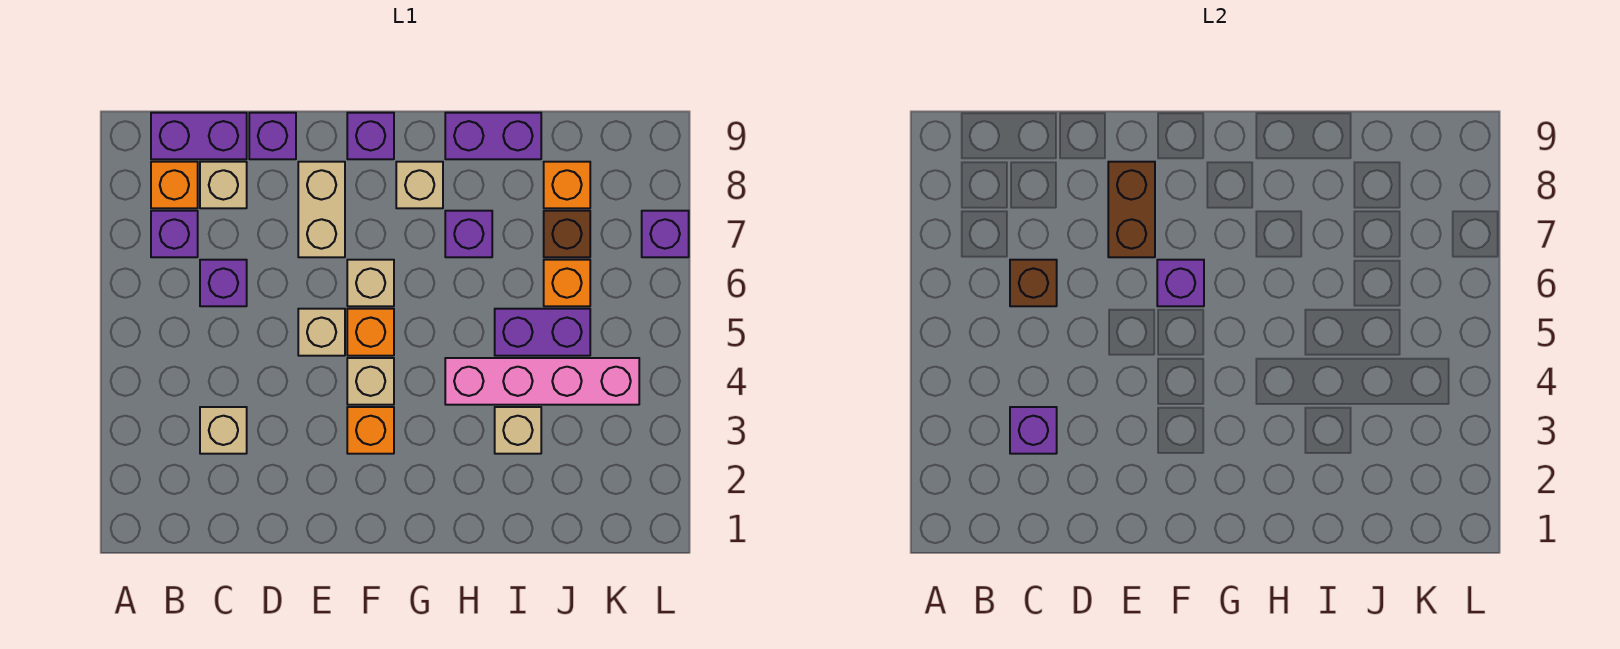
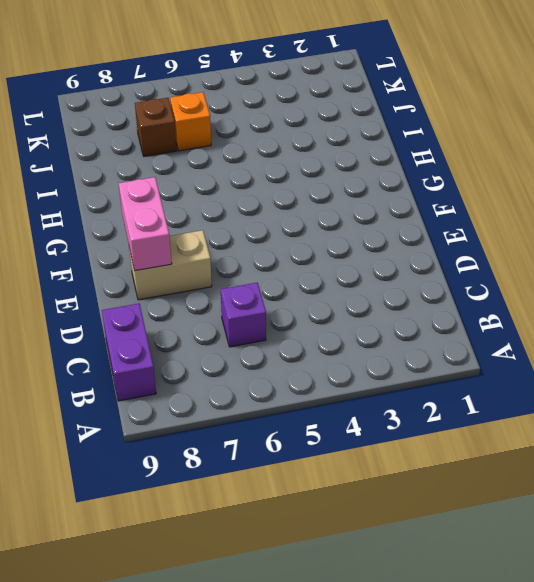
pink brick E8:F8 level 2 -> brown brick E7:E8 level 2
none -> purple brick B7 level 1
none -> orange brick B8 level 1
none -> tan brick C3 level 1

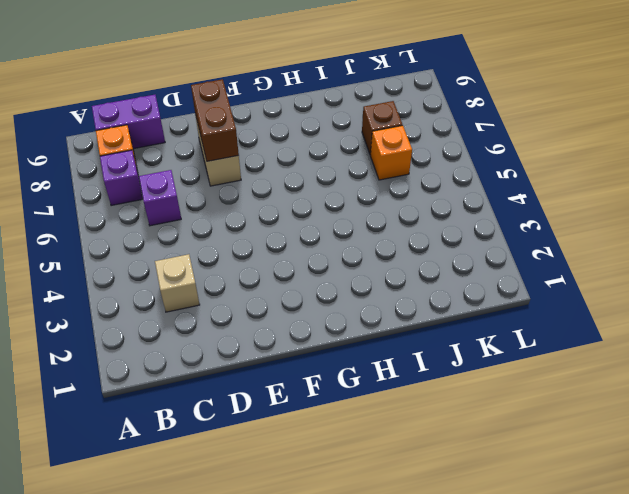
none -> tan brick C8 level 1
none -> purple brick D9 level 1
none -> tan brick E5 level 1

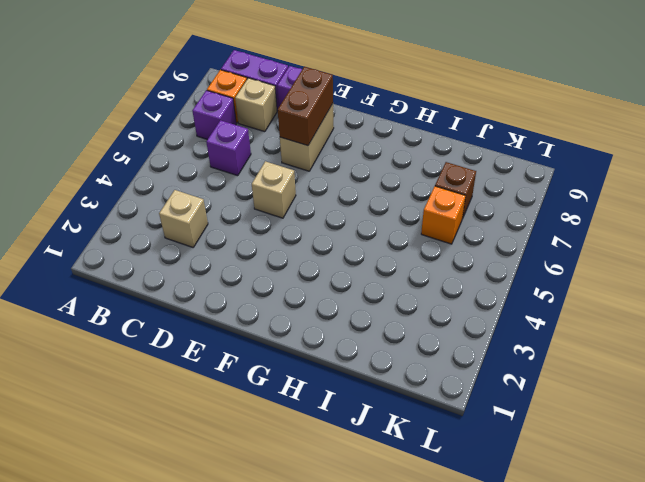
none -> orange brick F3 level 1
none -> tan brick F4 level 1
none -> orange brick F5 level 1

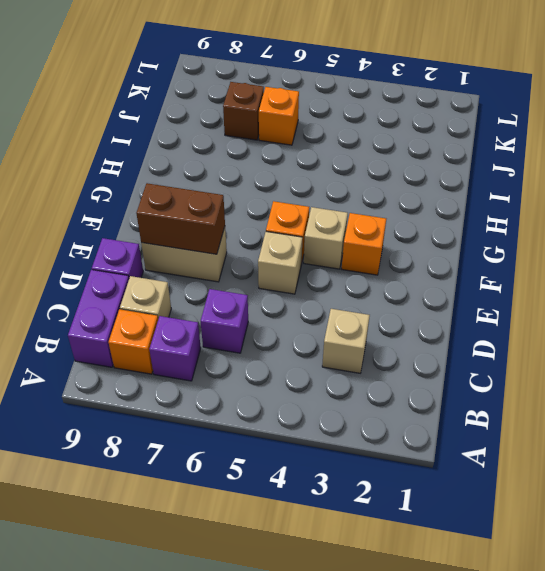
none -> tan brick F6 level 1
none -> purple brick F9 level 1
none -> tan brick G8 level 1

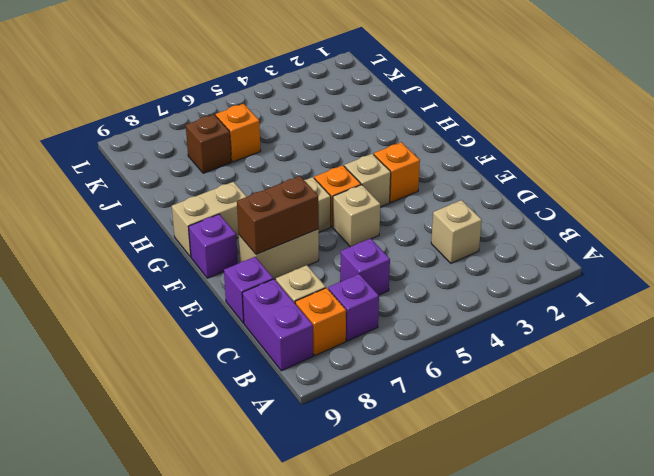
tan brick G8:G9 level 1 -> tan brick G8 level 1
none -> pink brick H4:K4 level 1
none -> purple brick H7 level 1
none -> purple brick H9:I9 level 1

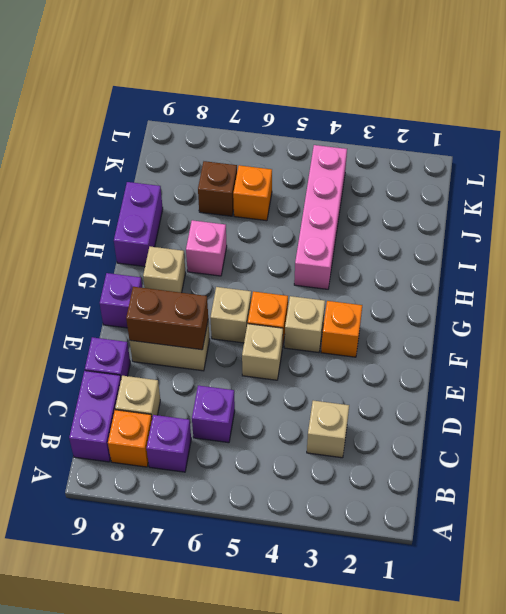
pink brick H7 level 1 -> purple brick H7 level 1
none -> tan brick I3 level 1
none -> purple brick I5:J5 level 1
none -> orange brick J8 level 1

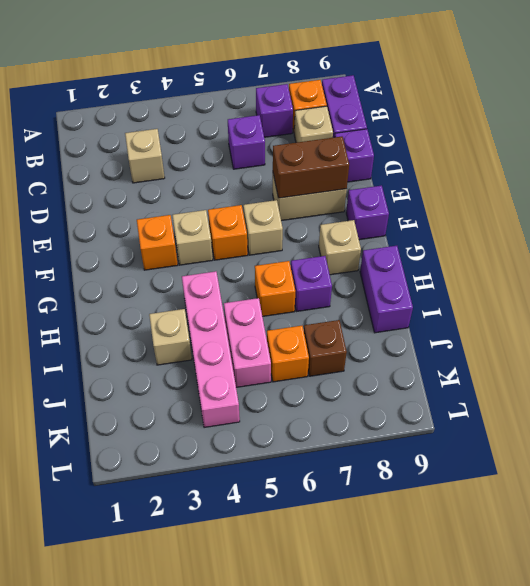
orange brick H6 level 1 -> orange brick J8 level 1
pink brick I5:J5 level 1 -> purple brick I5:J5 level 1
none -> tan brick E5 level 1
none -> purple brick L7 level 1
none -> purple brick C3 level 2

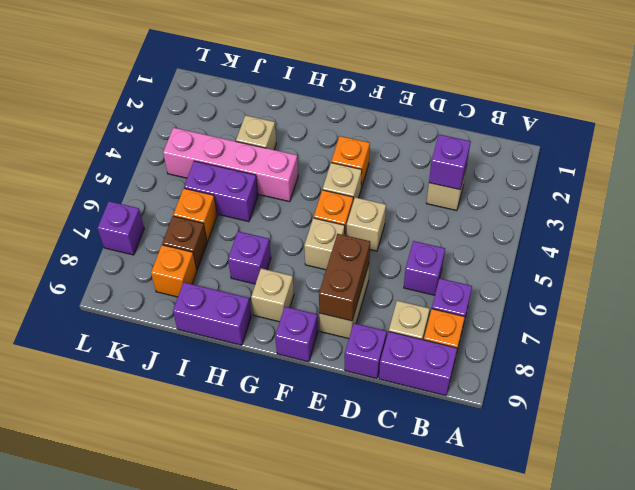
none -> brown brick C6 level 2
none -> purple brick F6 level 2

